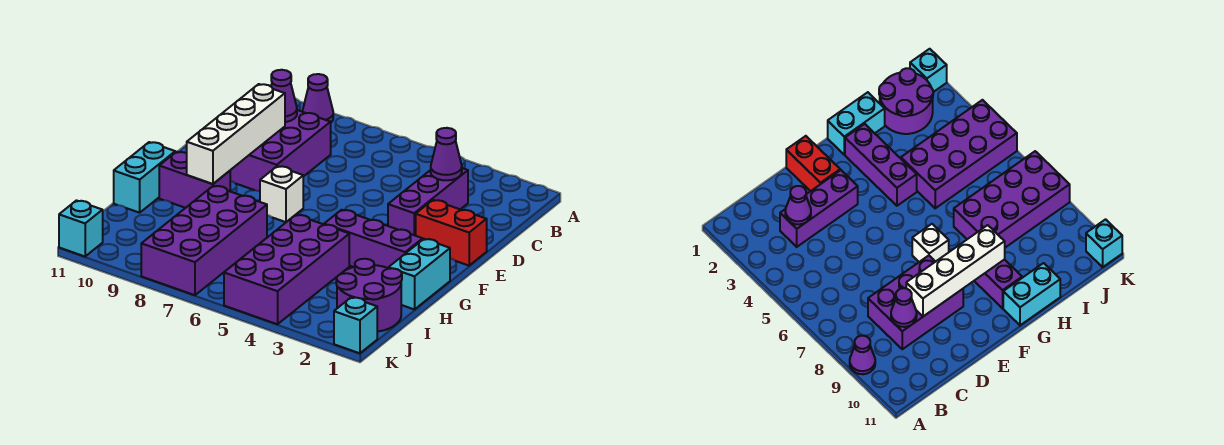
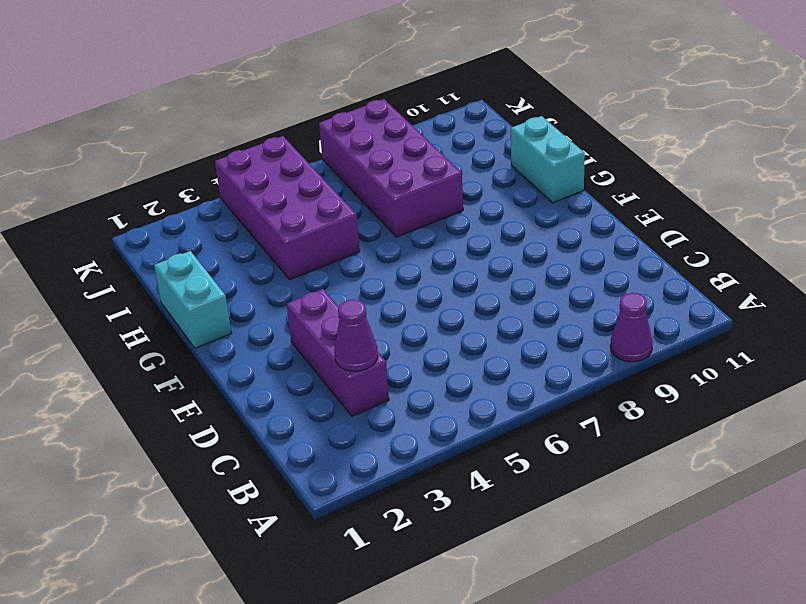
none -> purple brick C8:E9 level 1
none -> red brick E1:E2 level 1
none -> white brick F7 level 1

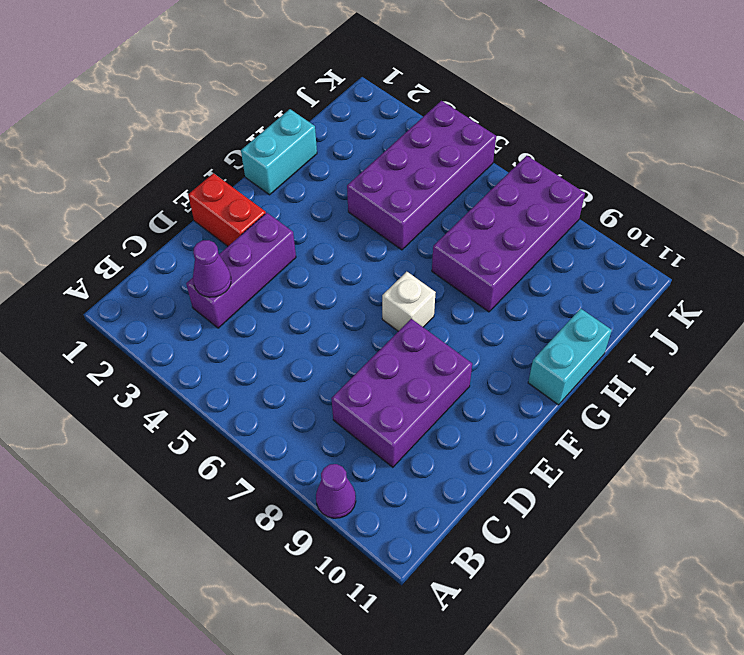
none -> purple brick G2:G4 level 1
none -> purple brick G9:G10 level 1
none -> purple round brick I1:J2 level 1

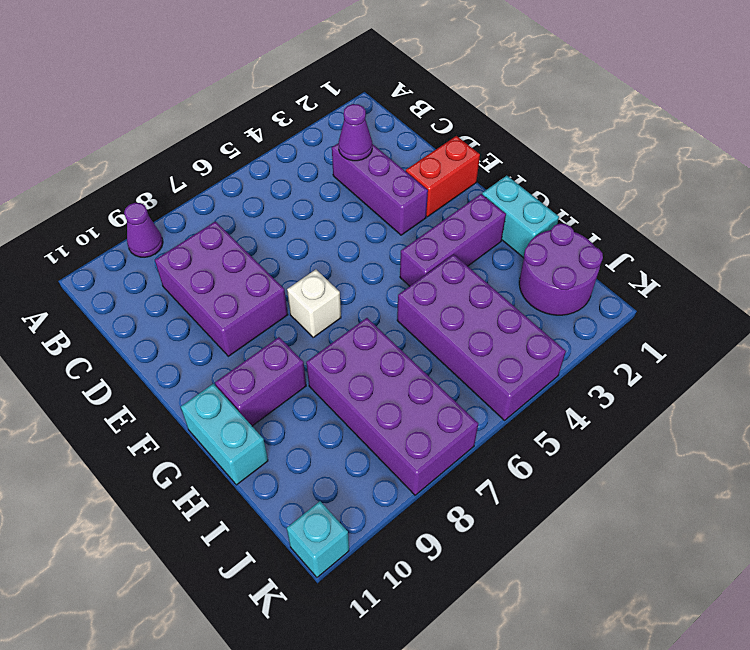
none -> cyan brick K1 level 1
none -> purple cone C9 level 2
none -> white brick D9:G9 level 2

